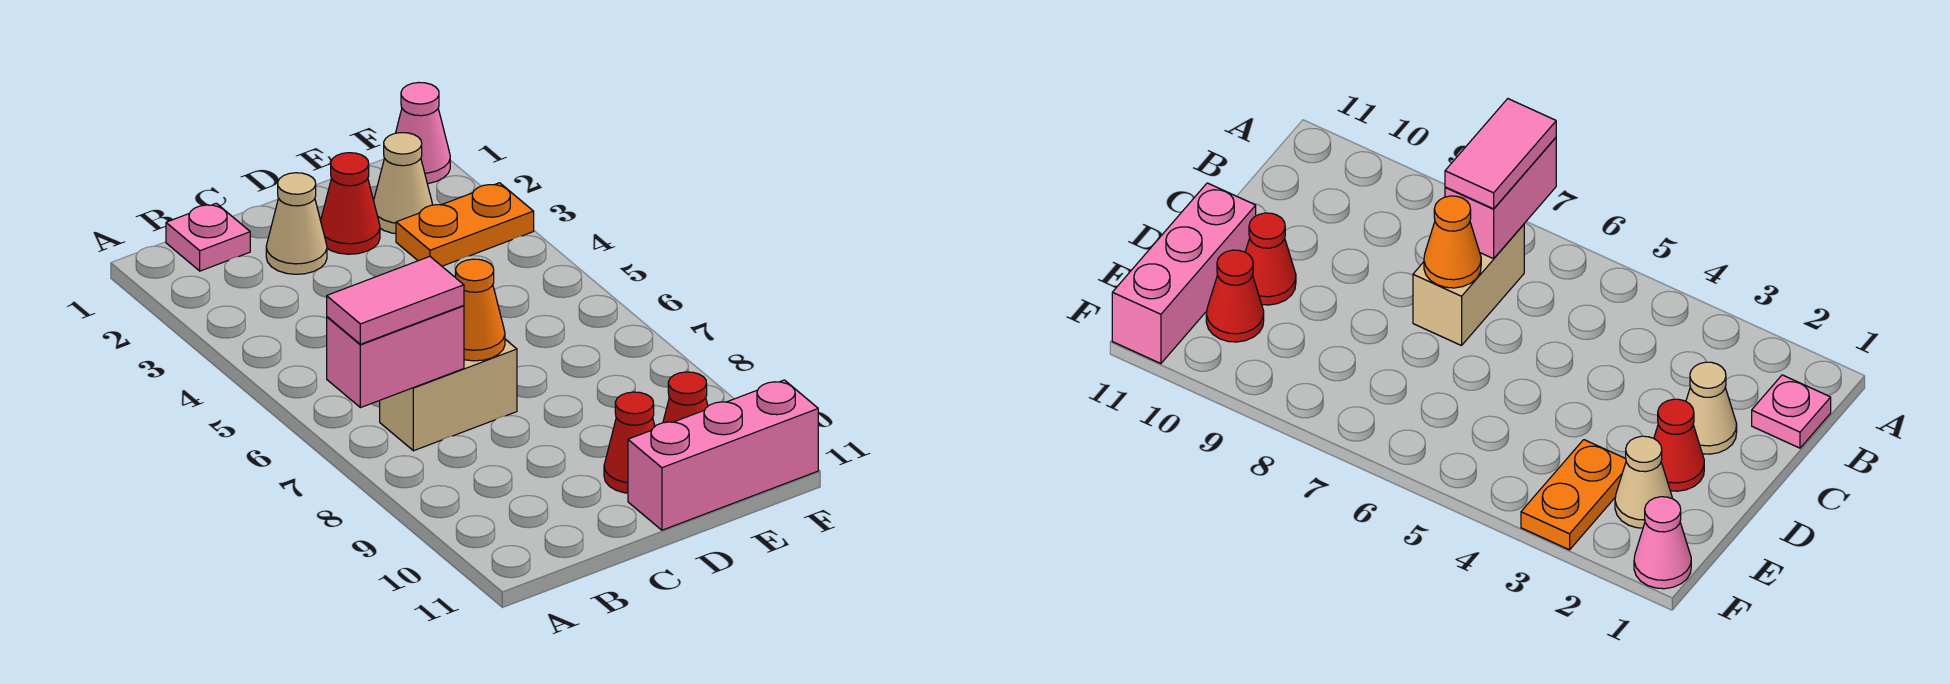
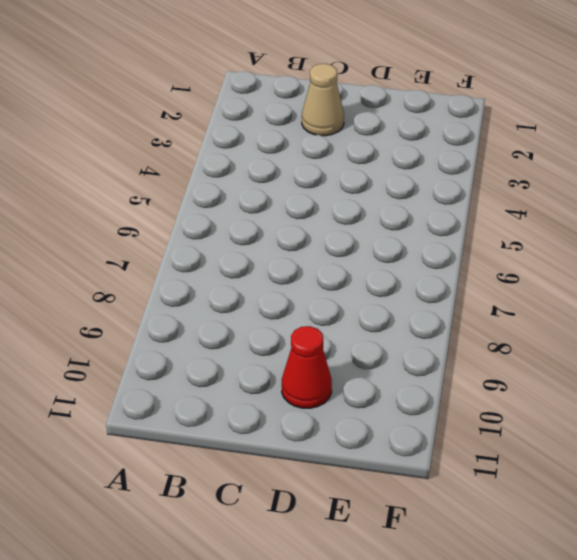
none -> pink plate B1 level 1
none -> tan brick B7:C7 level 1
none -> red cone D2 level 1

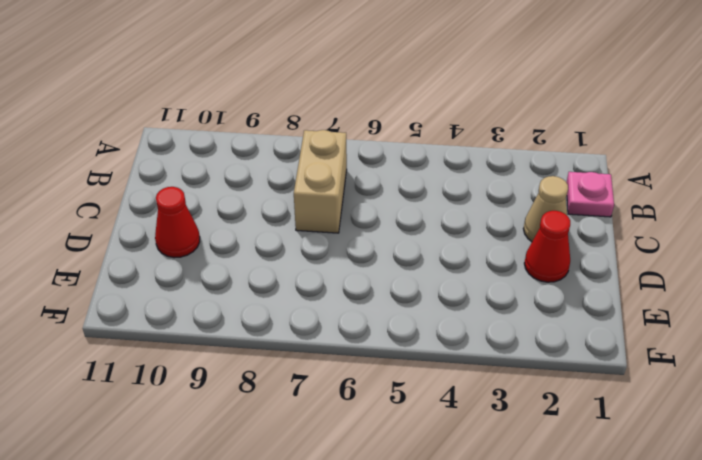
none -> pink brick D11:F11 level 1
none -> tan cone E2 level 1
none -> orange plate E3:F3 level 1

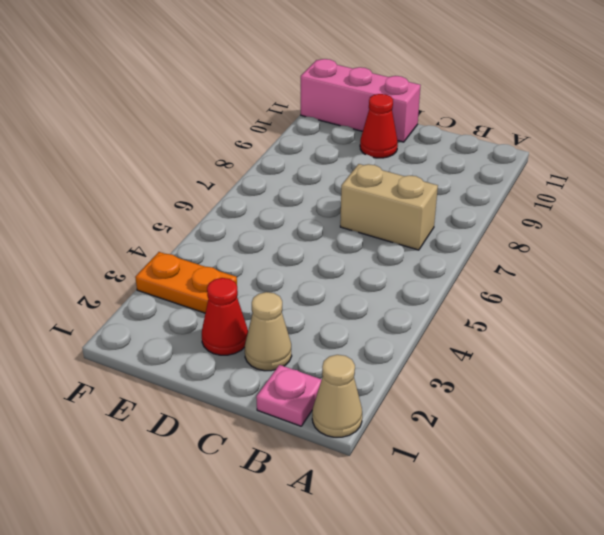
tan cone A1 level 1 -> tan cone E2 level 1
none -> red cone E10 level 1
none -> pink cone F1 level 1
none -> pink brick A7:B7 level 2

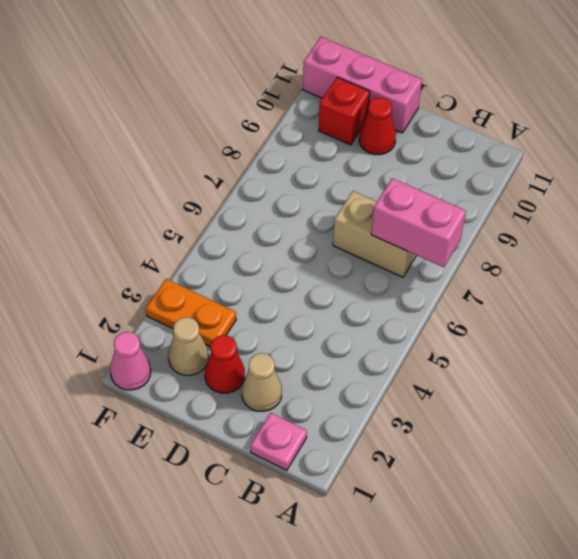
red brick E10 level 1 -> red cone E10 level 1
none -> orange cone C7 level 2
none -> pink tile A7:B7 level 3

